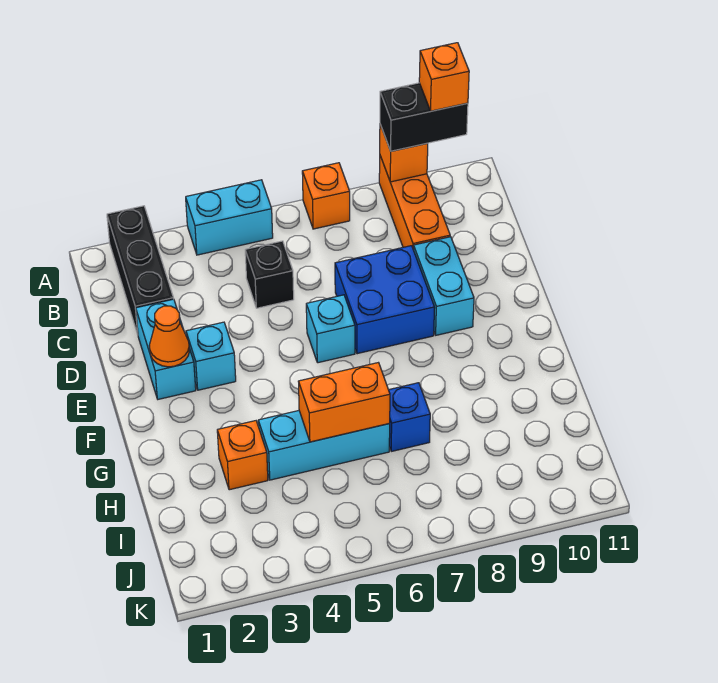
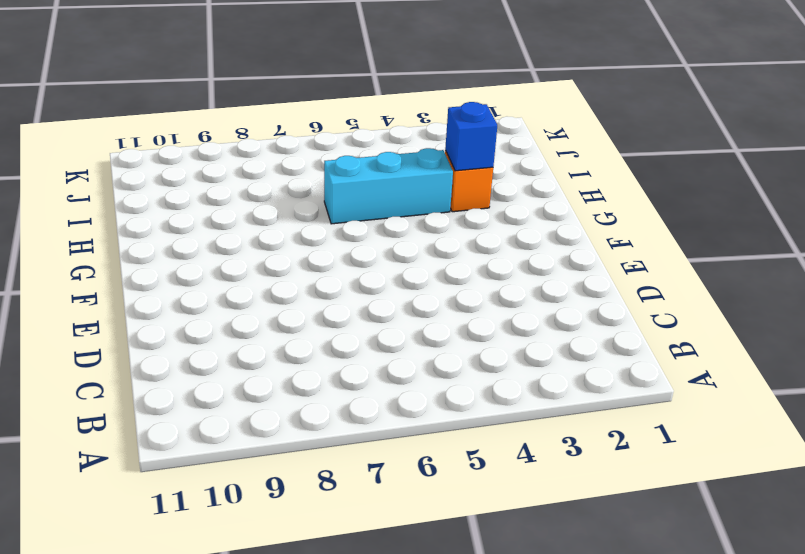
blue brick H3 level 2 -> blue brick H7 level 1
none -> black brick A2:C2 level 1
none -> cyan brick A4:A5 level 1
none -> orange brick A7 level 1

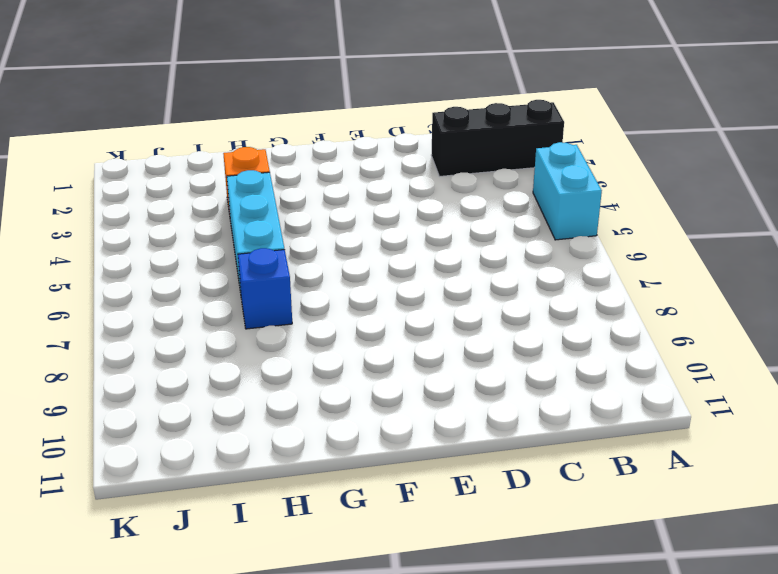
none -> orange brick A7 level 1
none -> orange brick A9:C9 level 1
none -> black brick C5 level 1

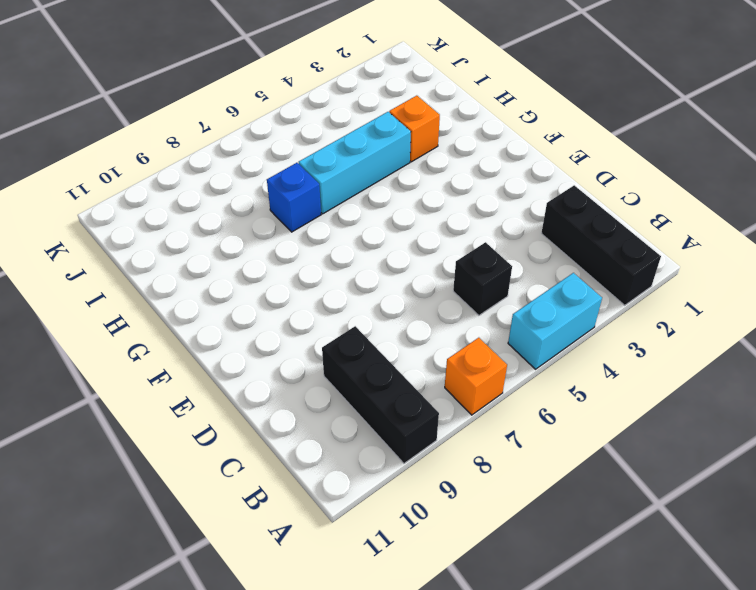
black brick A9:C9 level 1 -> orange brick A9:C9 level 1
none -> cyan brick D2:E2 level 1
none -> blue brick D7:E8 level 1
none -> cyan brick D9:E9 level 1

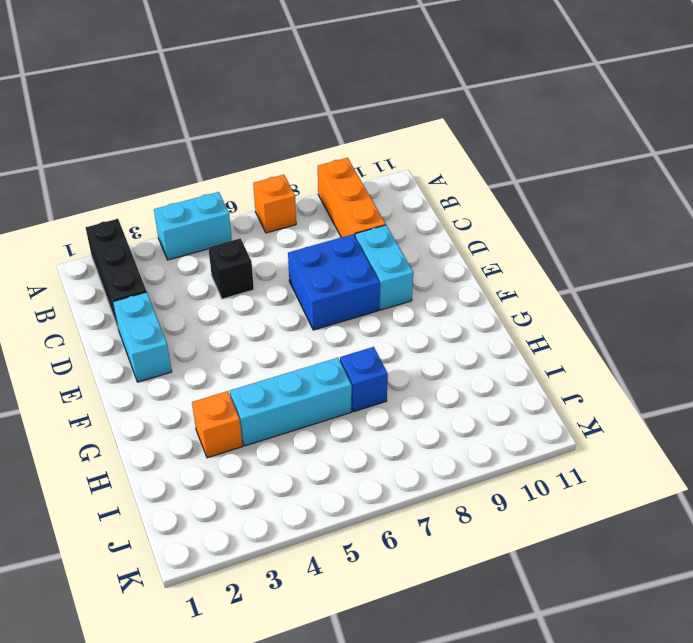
none -> cyan brick E3 level 1
none -> cyan brick E6 level 1
none -> orange brick A9 level 2

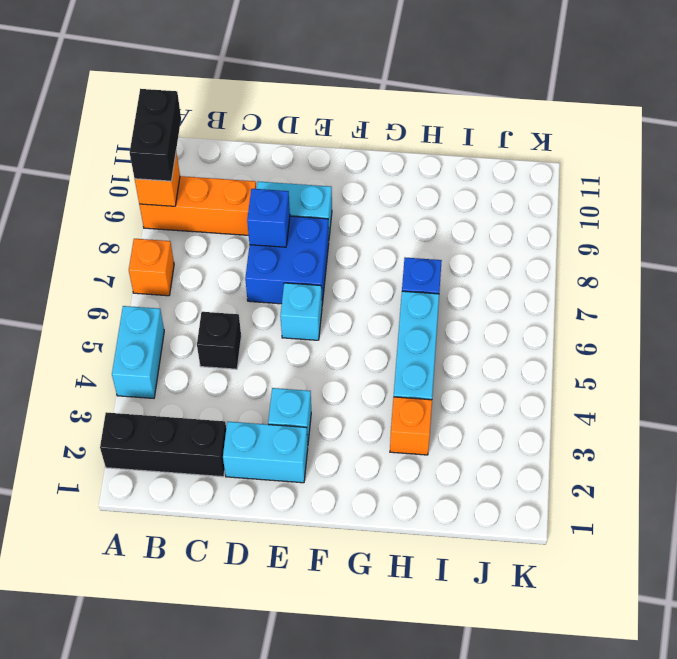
blue brick D8 level 2 -> none
none -> orange cone E2 level 2
none -> orange brick H5:H6 level 2
none -> orange brick A10 level 4

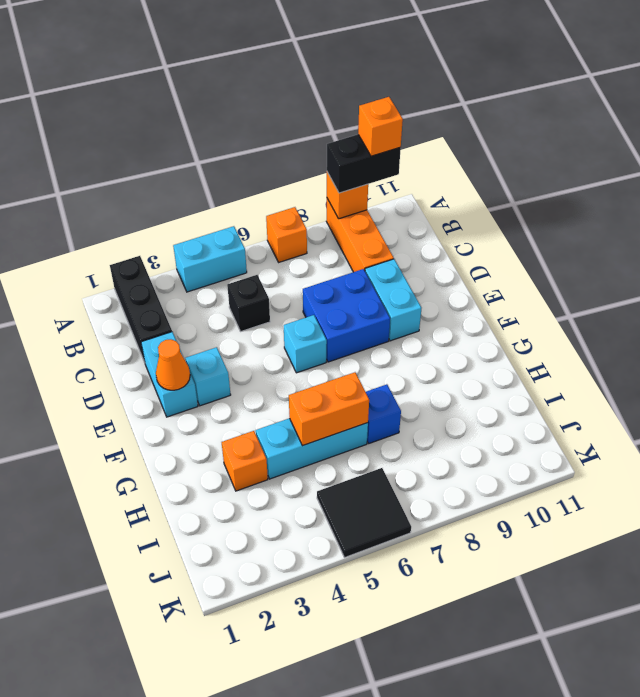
black tile J5:K6 level 1 -> none

